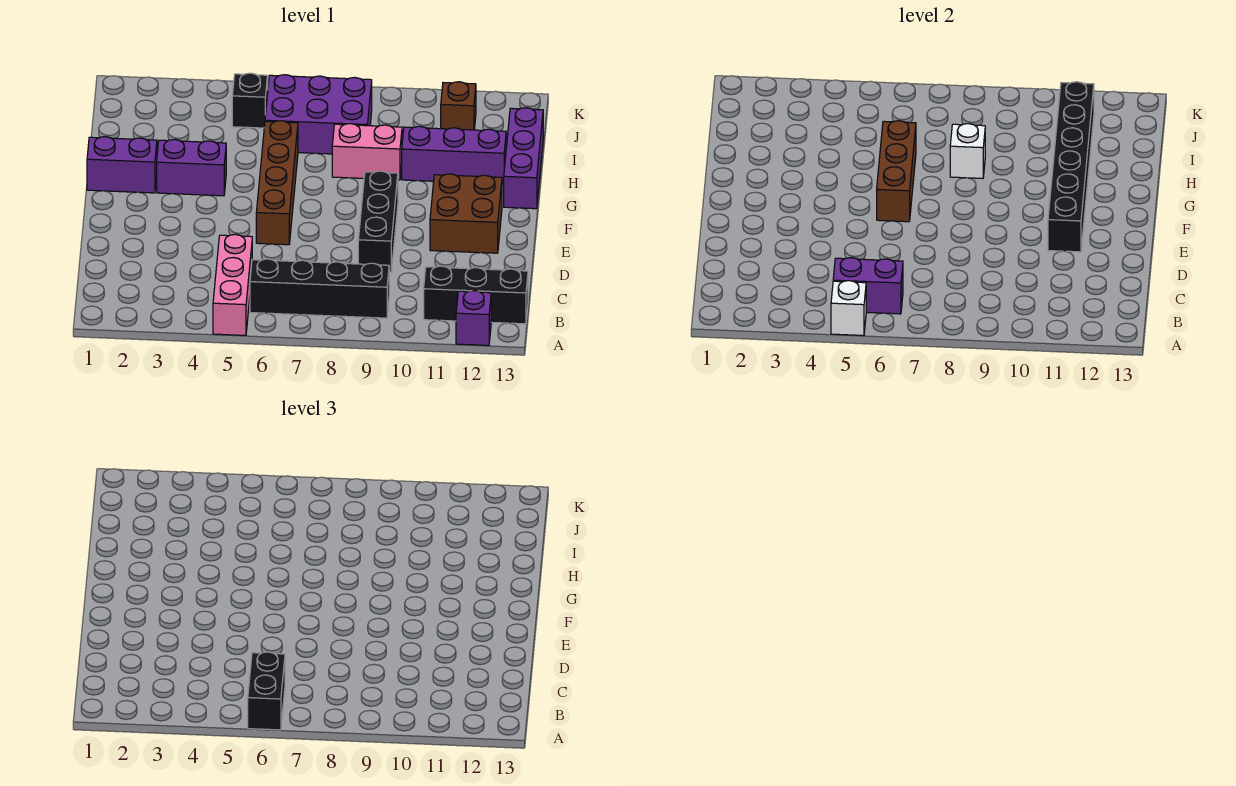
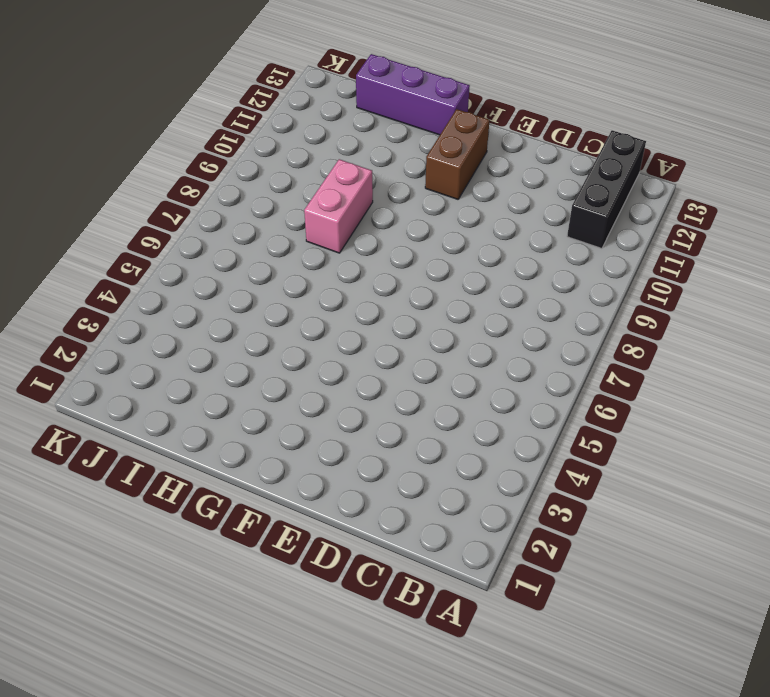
brown brick F11:F12 level 1 -> brown brick E11:F12 level 1
none -> pink brick A5:C5 level 1
none -> purple brick A12 level 1
none -> black brick B6:B9 level 1

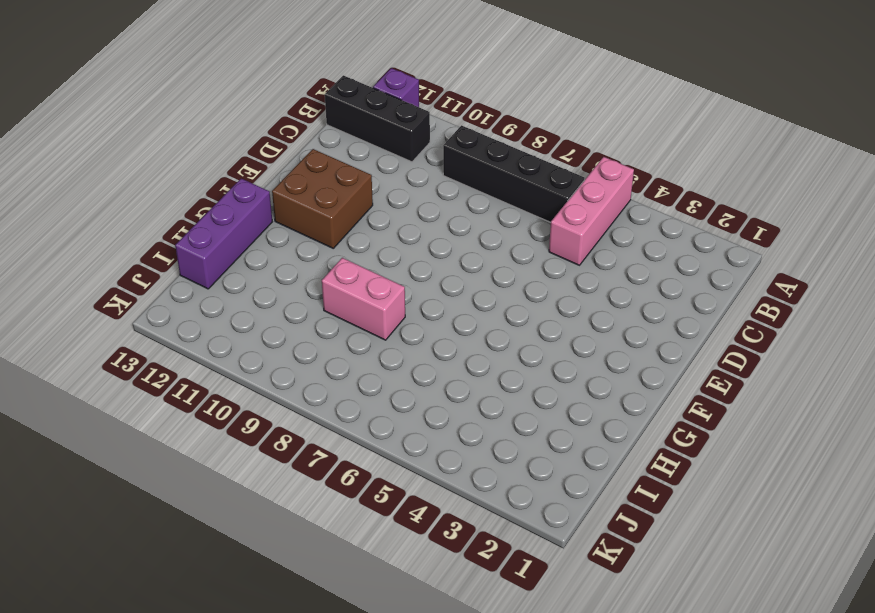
none -> black brick D9:F9 level 1
none -> brown brick E6:H6 level 1
none -> purple brick G1:G2 level 1

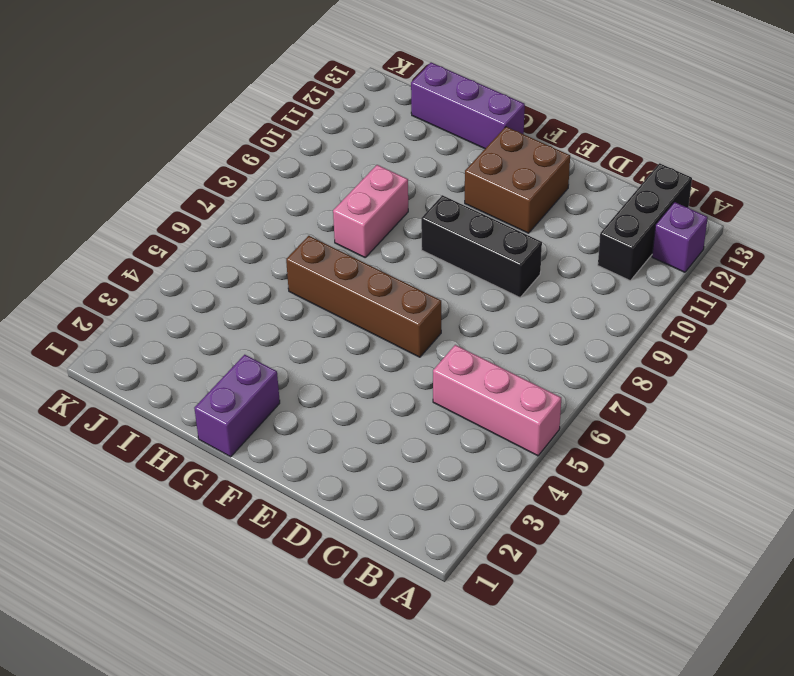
none -> black brick B6:B9 level 1
none -> purple brick G3:G4 level 1
none -> purple brick H10:H12 level 1

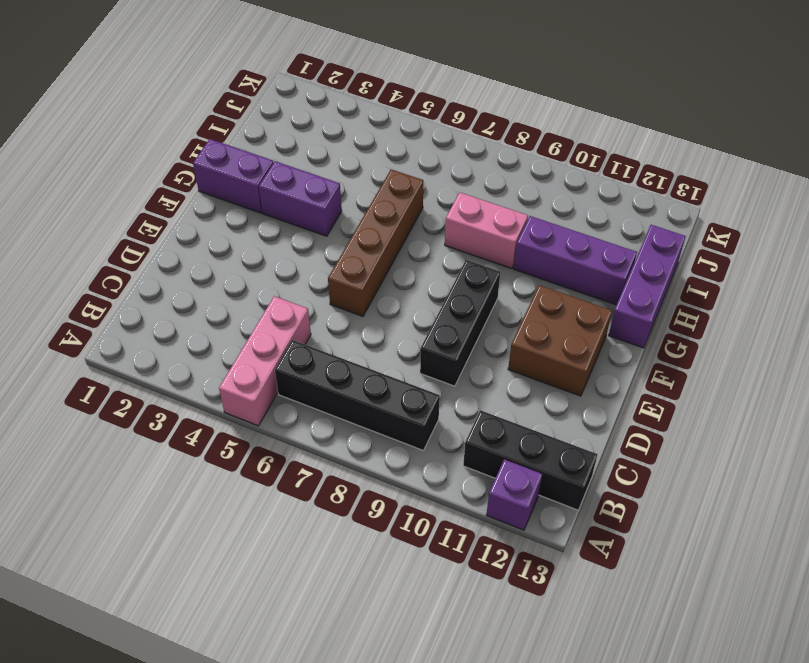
none -> purple brick I6:J8 level 1
none -> black brick J5 level 1
none -> brown brick J11 level 1

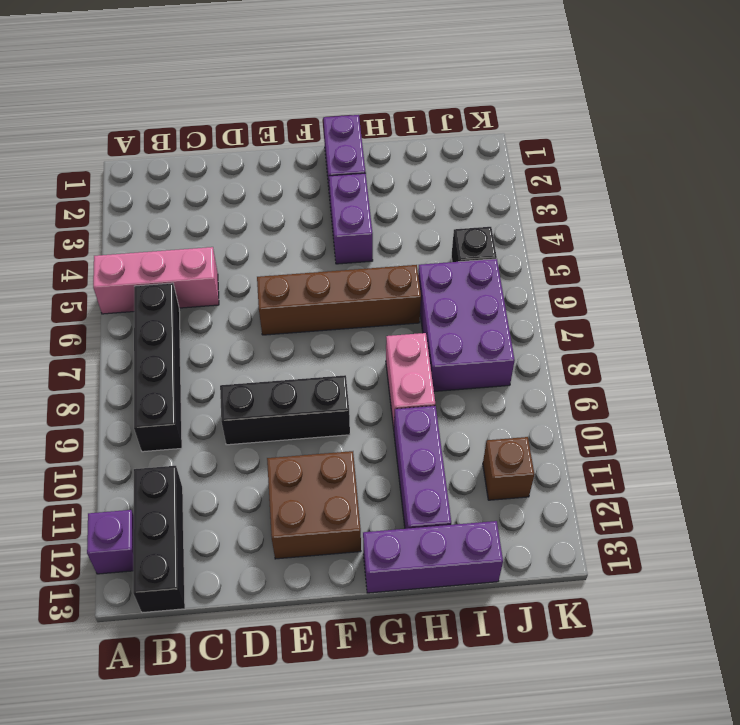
none -> white brick A5 level 2
none -> purple brick B5:B6 level 2
none -> black brick E11:J11 level 2

